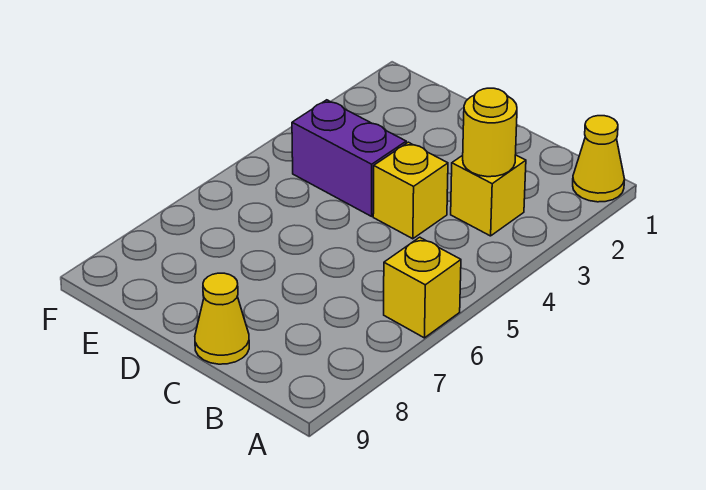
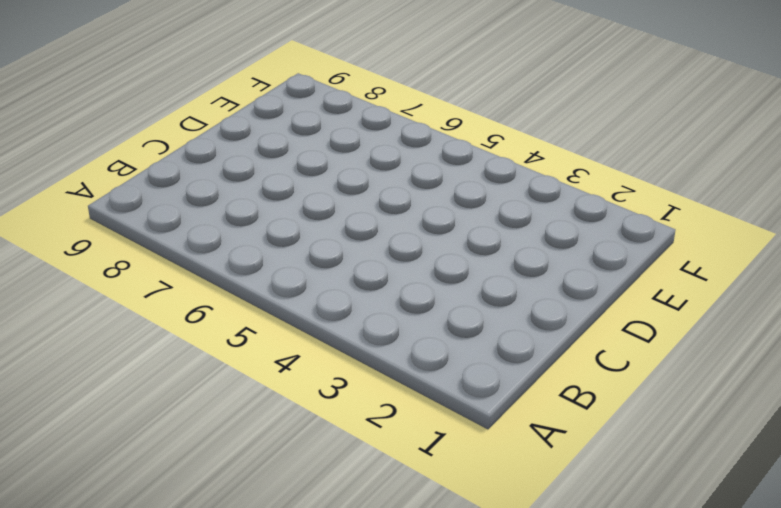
none -> yellow cone A1 level 1
none -> yellow brick A6 level 1

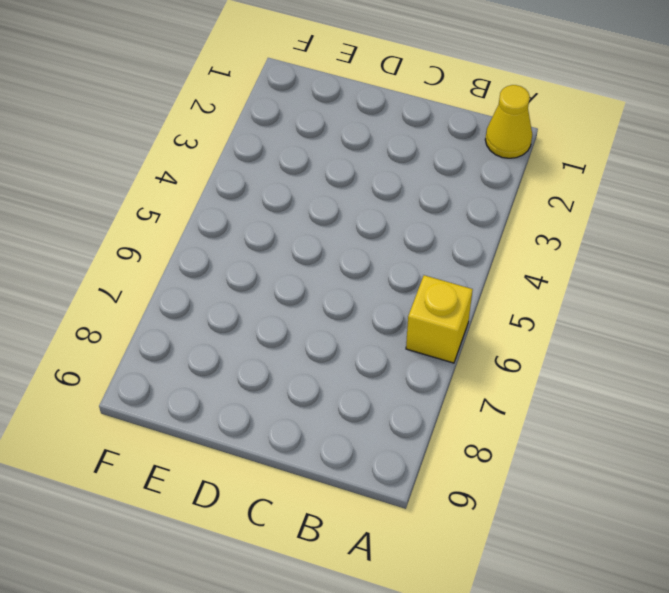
none -> yellow brick B3 level 1
none -> yellow brick C4 level 1

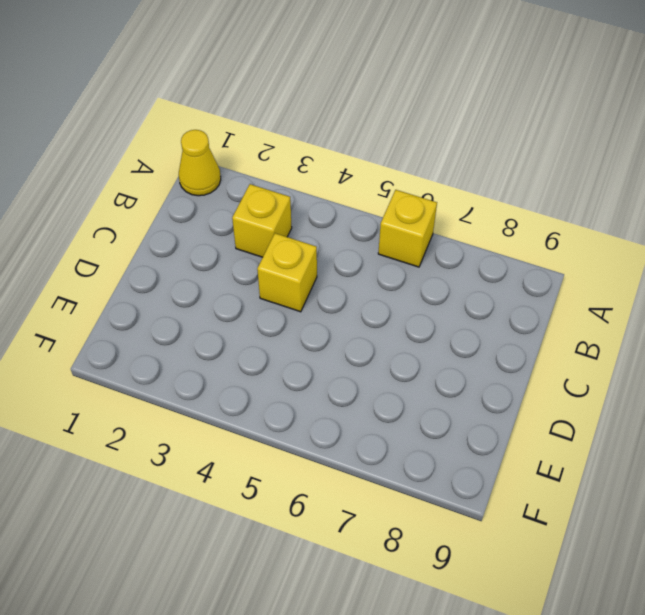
none -> yellow cone C9 level 1
none -> purple brick D4:E4 level 1

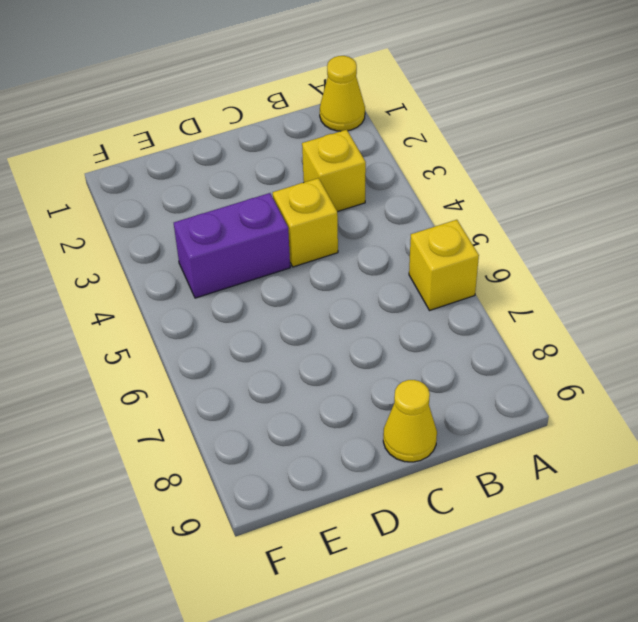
none -> yellow round brick B3 level 2

